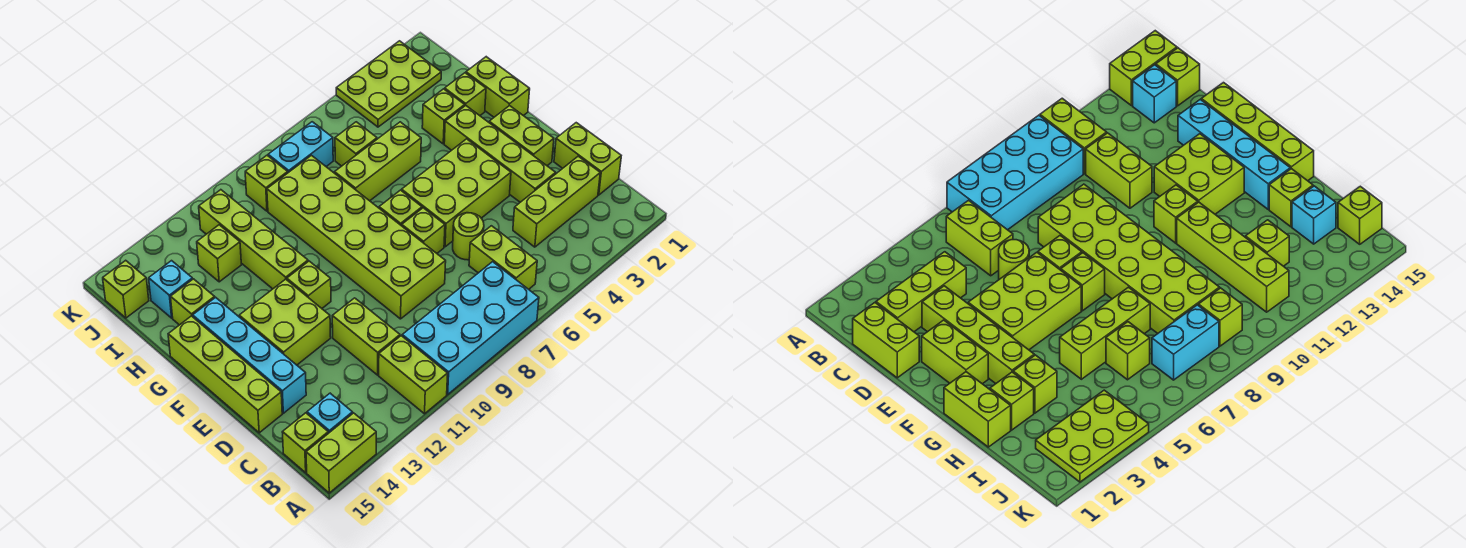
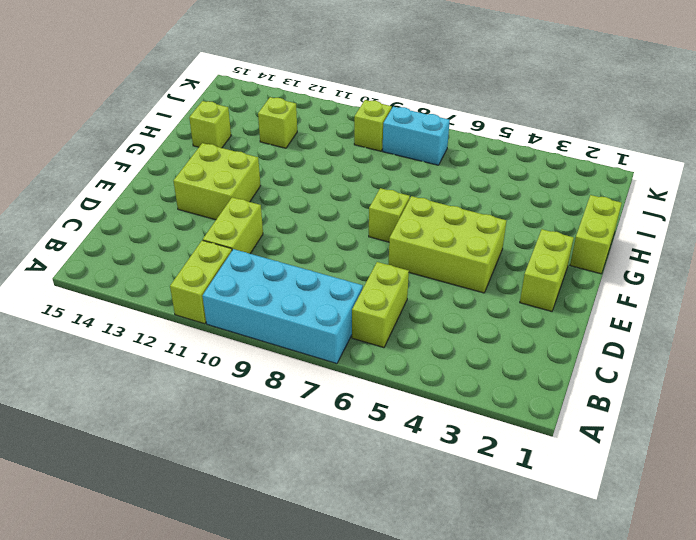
none -> lime brick A14:A15 level 1
none -> cyan brick B14 level 1
none -> lime brick B15 level 1
none -> lime brick C1:D1 level 1

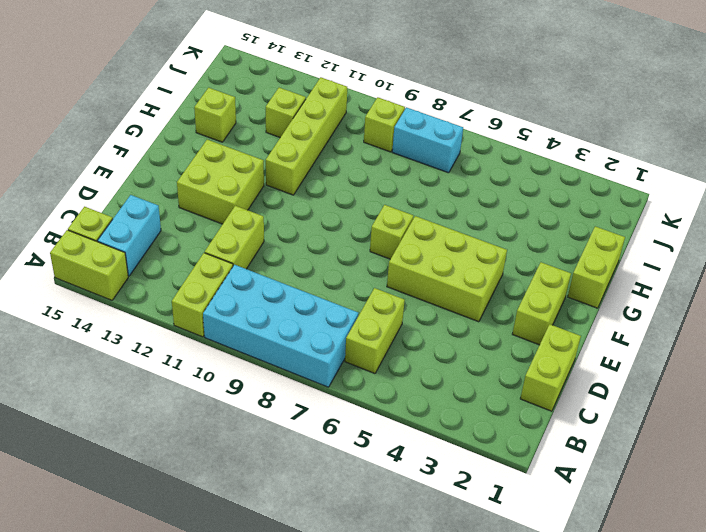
cyan brick B14:C14 level 1 -> cyan brick B14 level 1
none -> lime brick C2:C4 level 1
none -> lime brick D3:G3 level 1
none -> lime round brick D6 level 1
none -> lime brick D8:I9 level 1

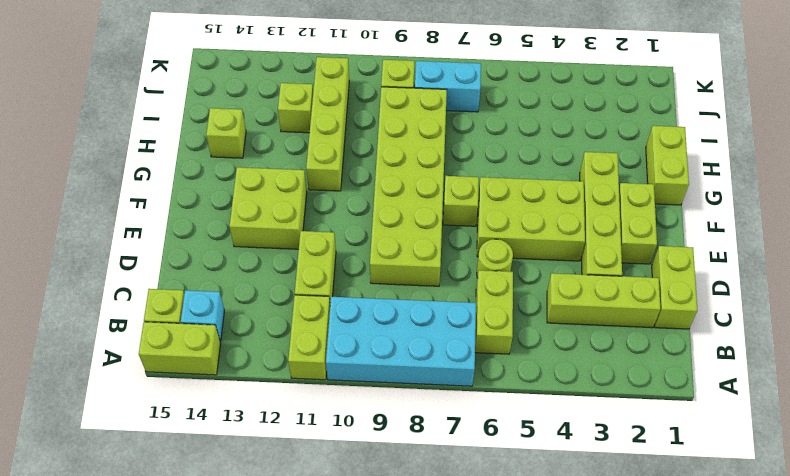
none -> cyan brick D14:G14 level 1
none -> lime brick D15:G15 level 1
none -> lime brick E7 level 1
none -> lime brick F11 level 1

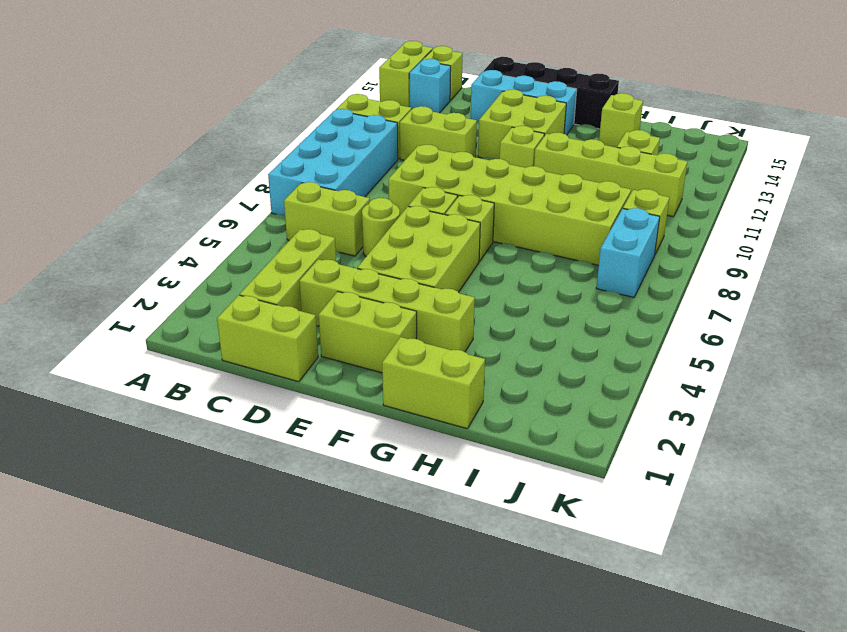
cyan brick D14:F14 level 1 -> cyan brick D14:G14 level 1
black brick D15:G15 level 1 -> lime brick D15:G15 level 1
none -> lime brick H2 level 1
none -> lime brick H3 level 1
none -> lime brick H5:H7 level 1
none -> lime brick I6 level 1

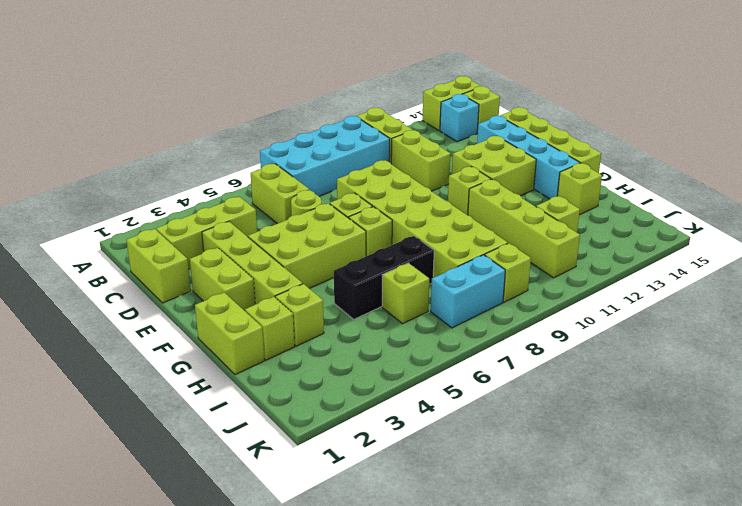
black brick H5:H7 level 1 -> lime brick H5:H7 level 1
none -> cyan brick I14 level 1
none -> lime plate J2:K4 level 1
none -> lime brick J15 level 1

